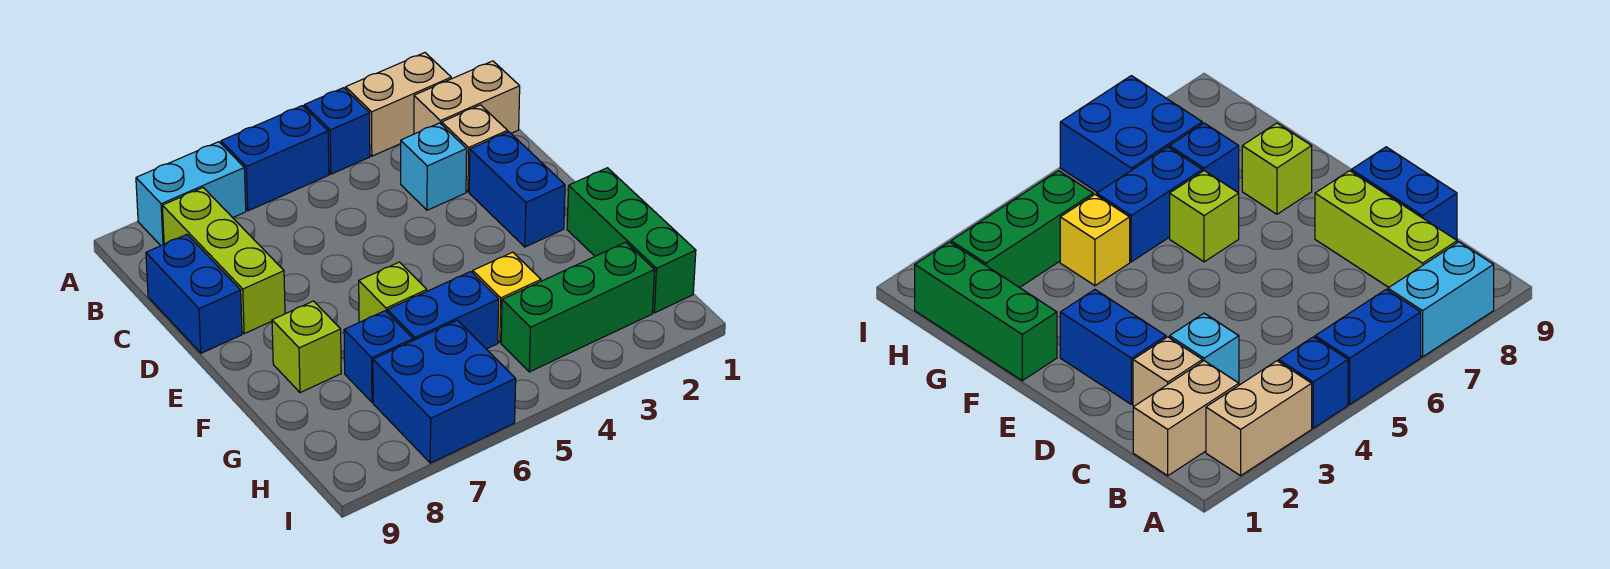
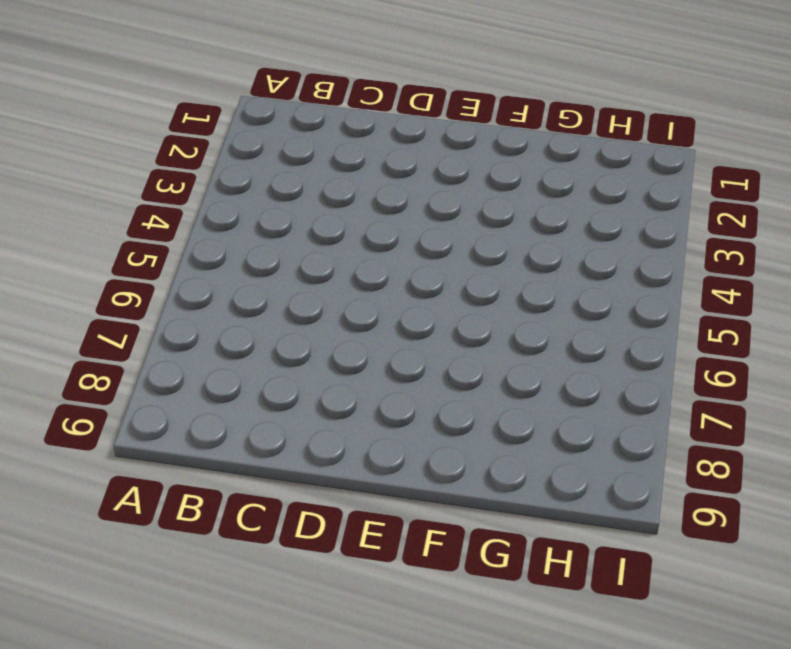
none -> tan brick A2:A3 level 1
none -> blue brick A4 level 1
none -> blue brick A5:A6 level 1

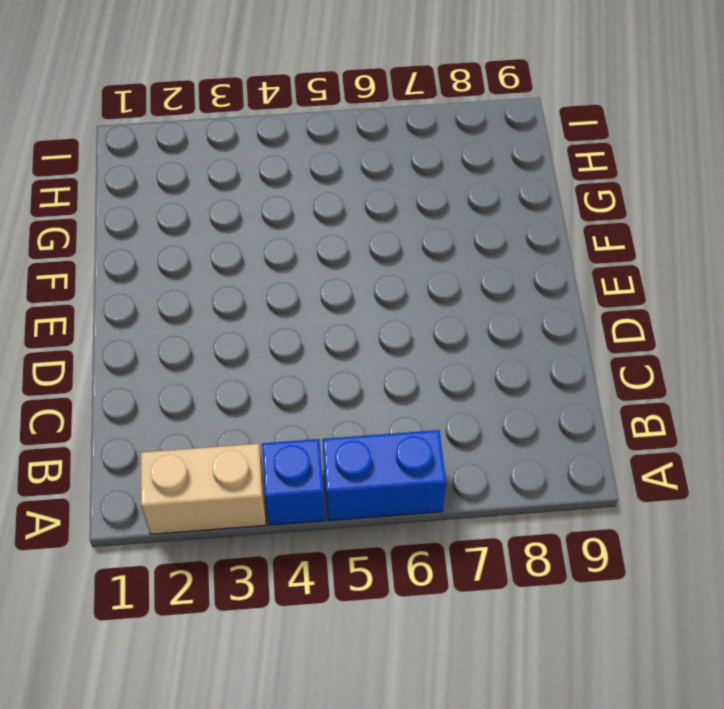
none -> cyan brick A7:A8 level 1
none -> tan brick B1:B2 level 1
none -> lime brick B8:D8 level 1

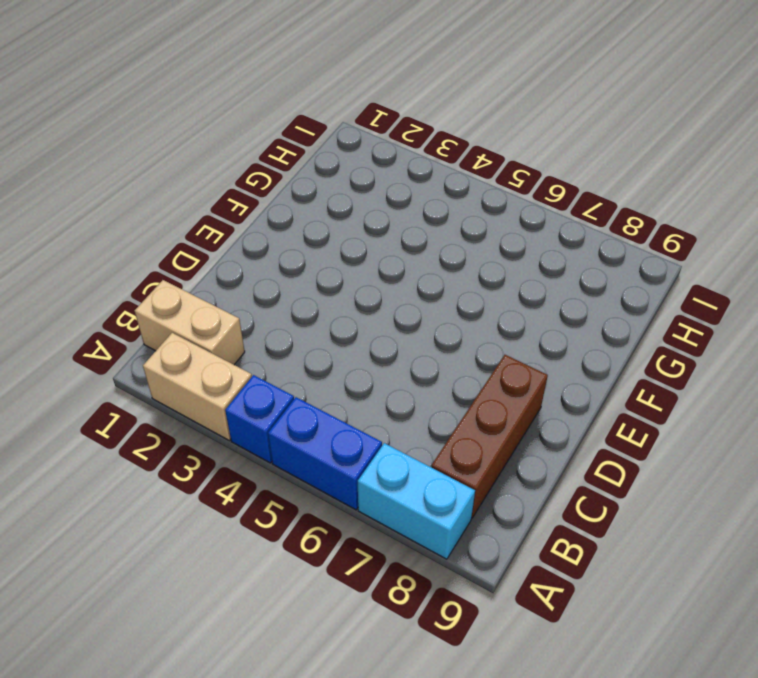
brown brick B8:D8 level 1 -> lime brick B8:D8 level 1
none -> tan brick C2 level 1
none -> cyan brick C3 level 1
none -> blue brick C9:D9 level 1

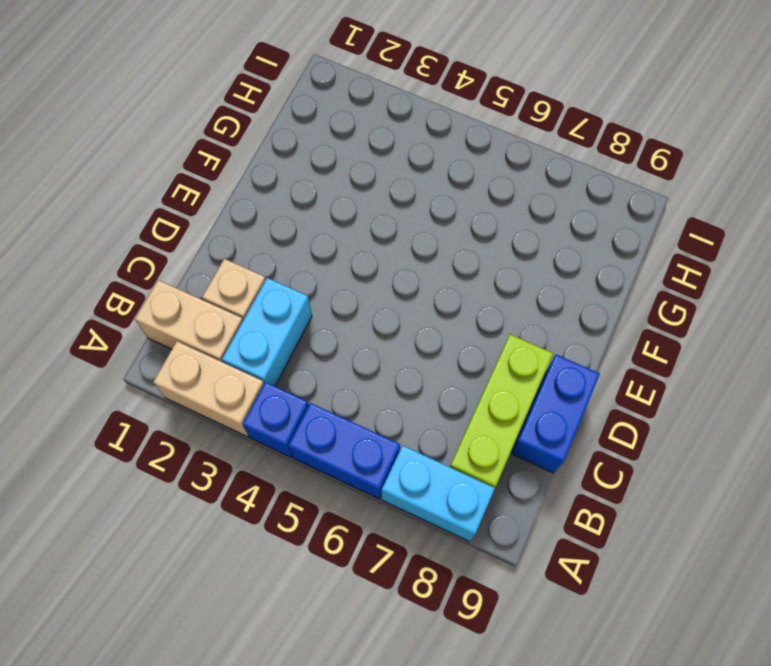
cyan brick B3:C3 level 1 -> cyan brick C3 level 1
none -> blue brick D2:E2 level 1
none -> green brick F1:H1 level 1
none -> lime brick F6 level 1

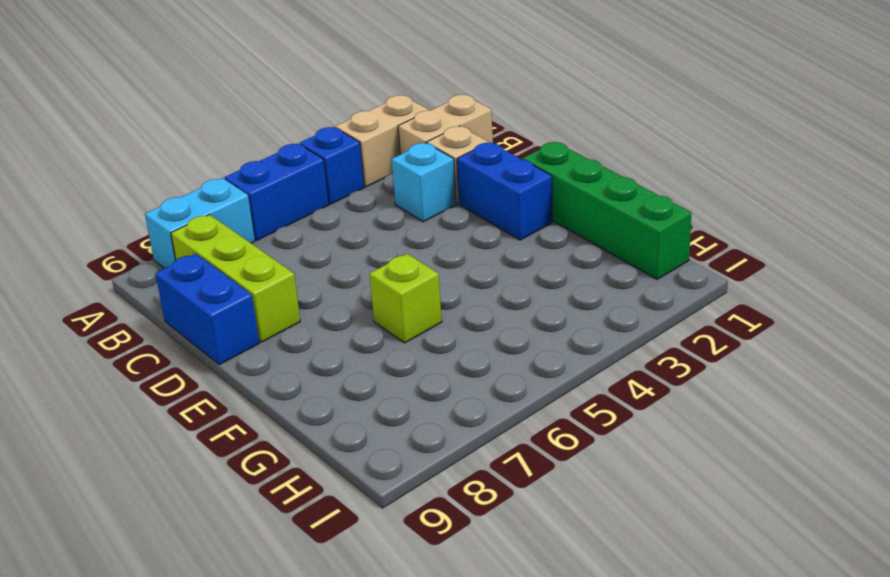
green brick E1:H1 level 1 -> green brick F1:H1 level 1
none -> lime brick F8 level 1
none -> yellow brick G4 level 1
none -> blue brick G5:G6 level 1

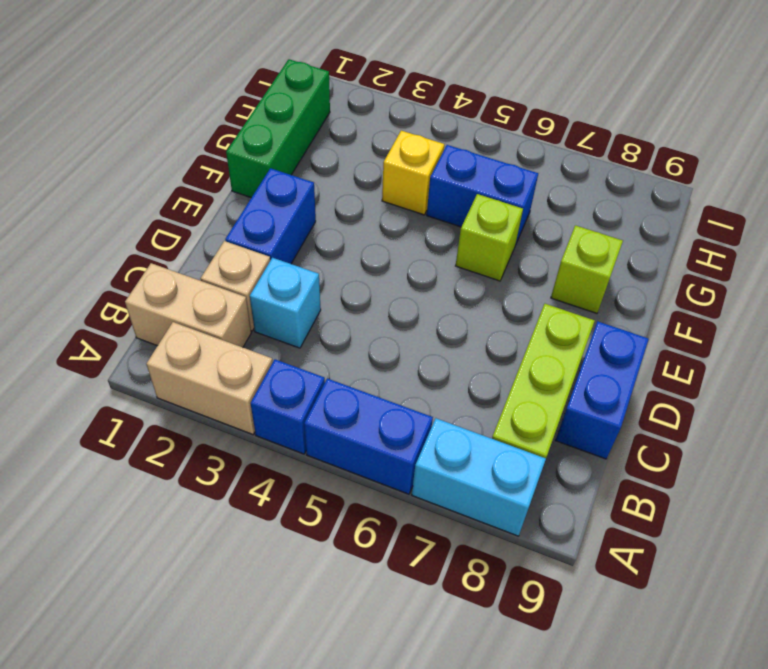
none -> blue brick G7 level 1
none -> green brick H2:H4 level 1
none -> blue brick H6:I7 level 1

